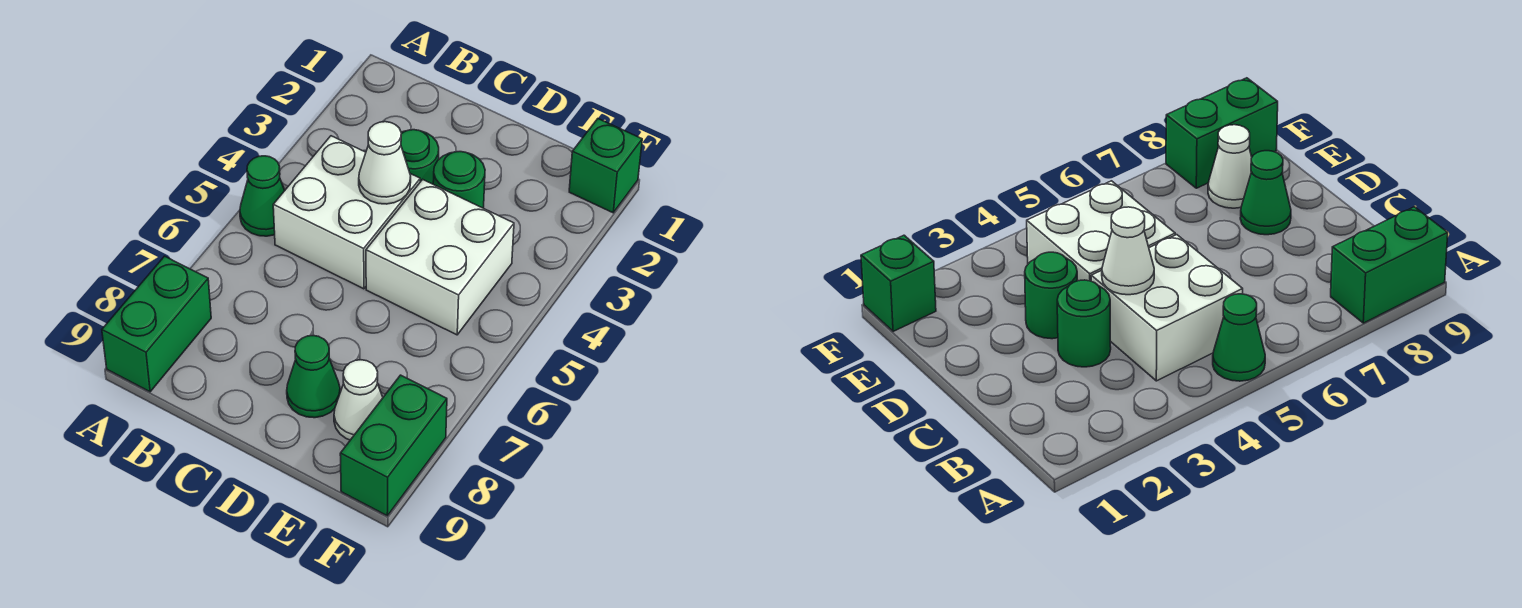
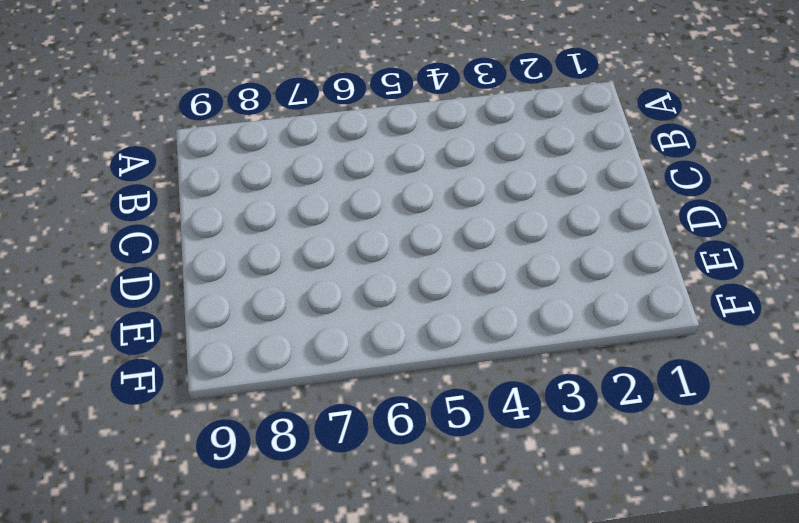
none -> green cone A5 level 1
none -> green brick A8:A9 level 1

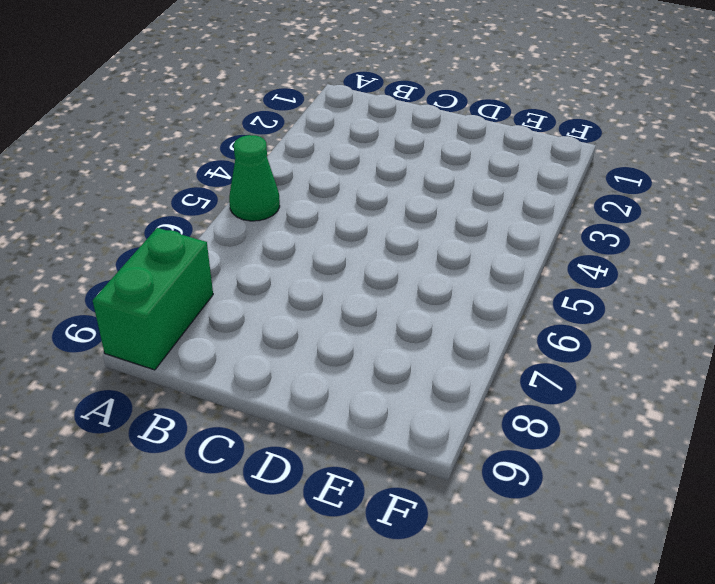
none -> white brick B4:C5 level 1
none -> green round brick C3 level 1

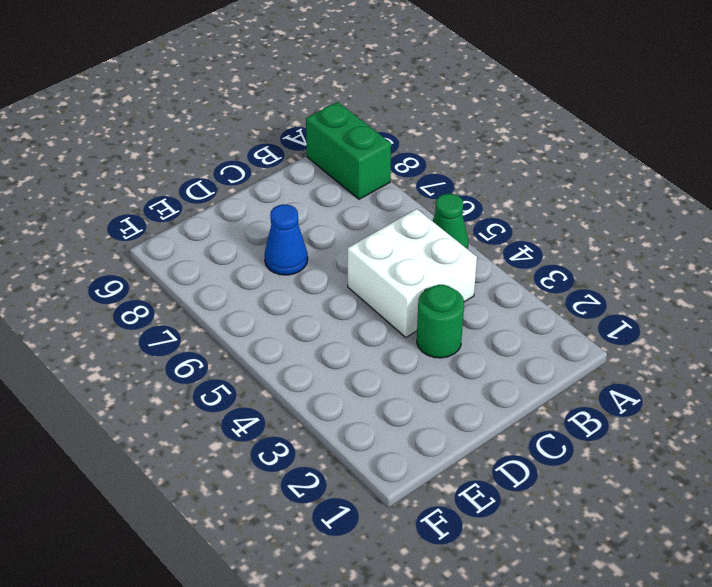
blue cone D7 level 1 -> none
none -> green round brick D3 level 1
none -> white brick D4:E5 level 1

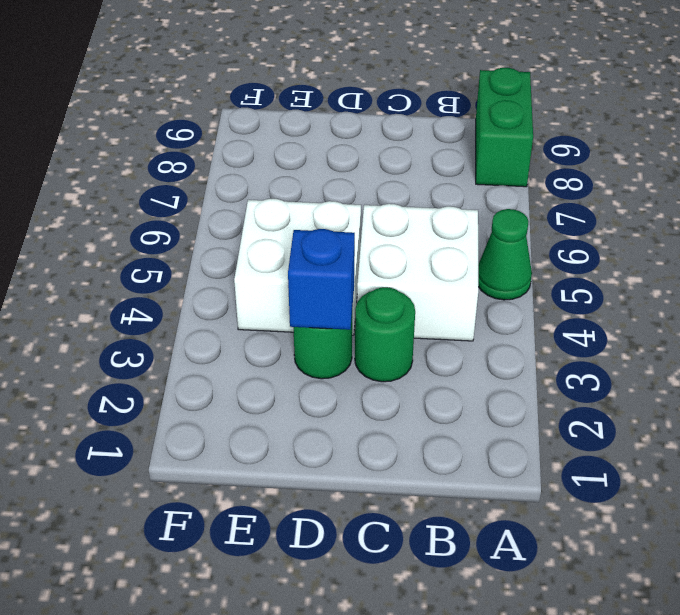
blue brick D3 level 2 -> none
none -> green cone D8 level 1
none -> white cone E8 level 1

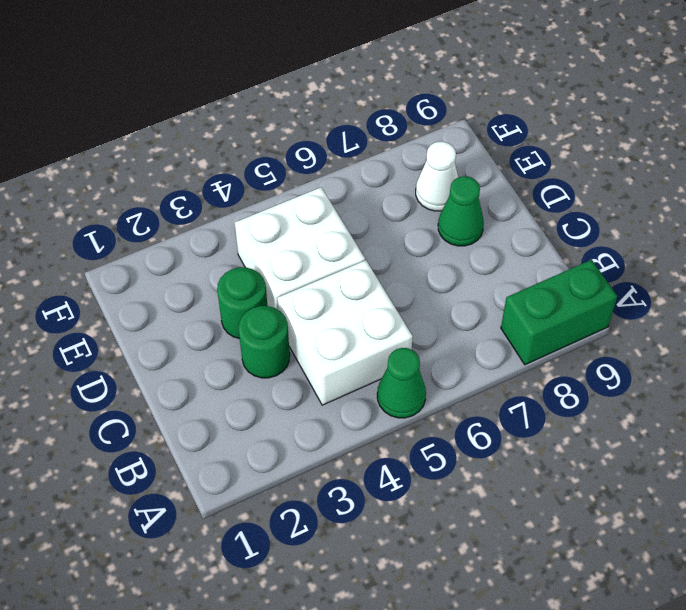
none -> green brick F1 level 1
none -> green brick F8:F9 level 1

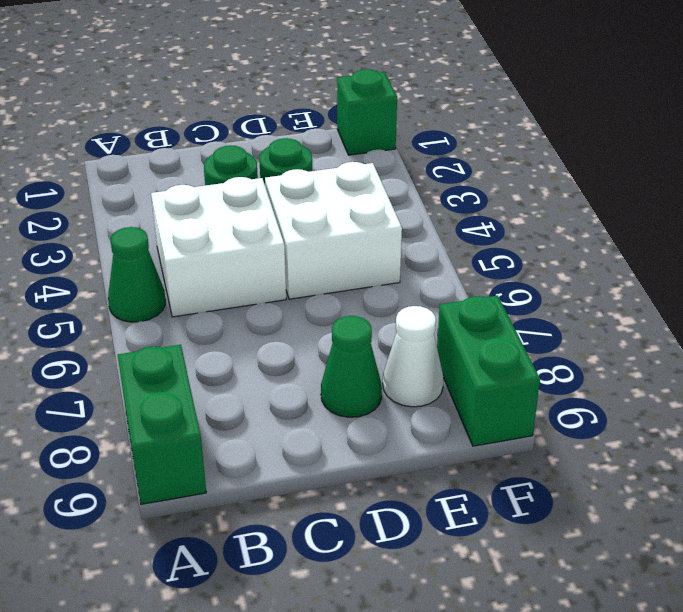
none -> white cone C4 level 2

